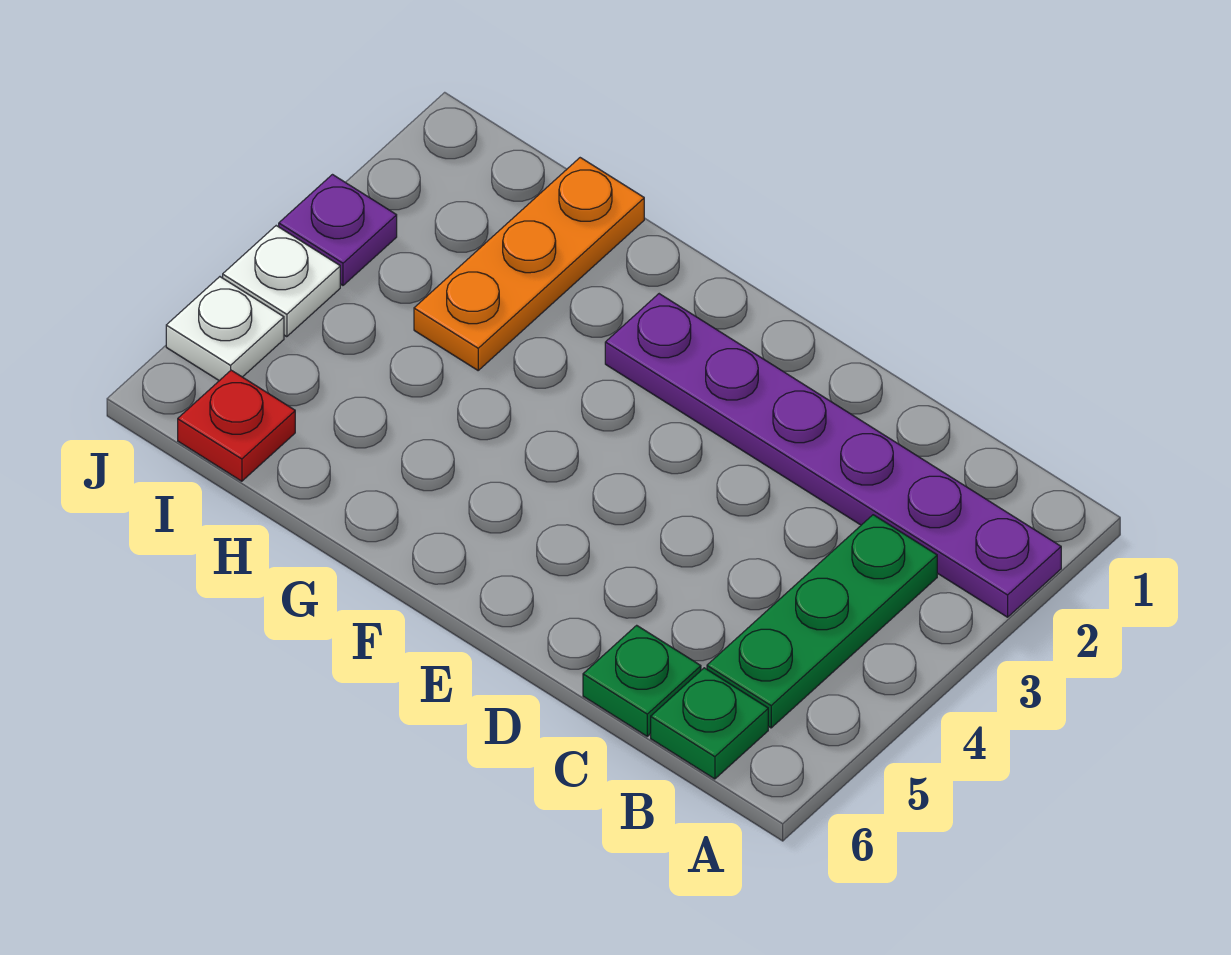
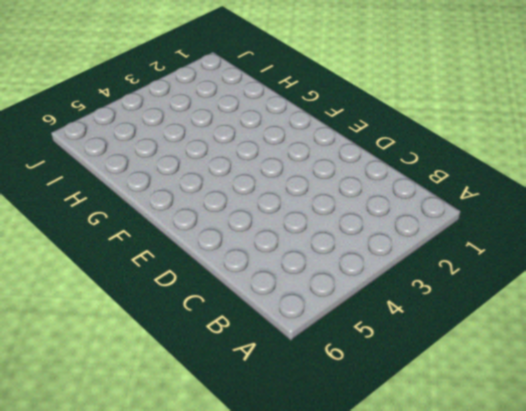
none -> purple plate A2:F2 level 1
none -> green plate B3:B5 level 1

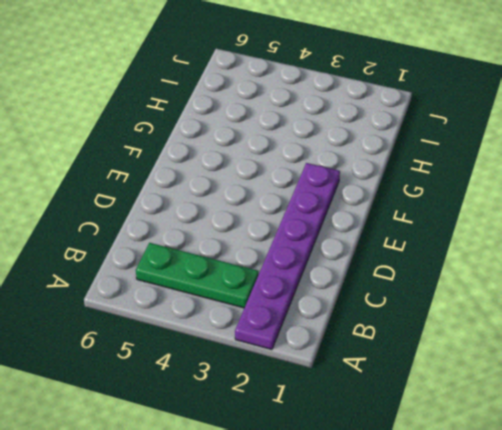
none -> green plate B6 level 1
none -> green plate C6 level 1

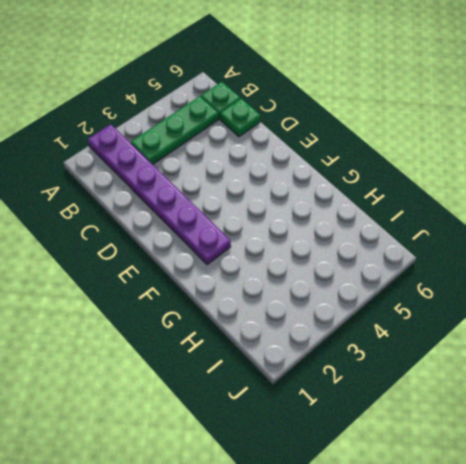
none -> orange plate H1:H3 level 1
none -> red plate I6 level 1

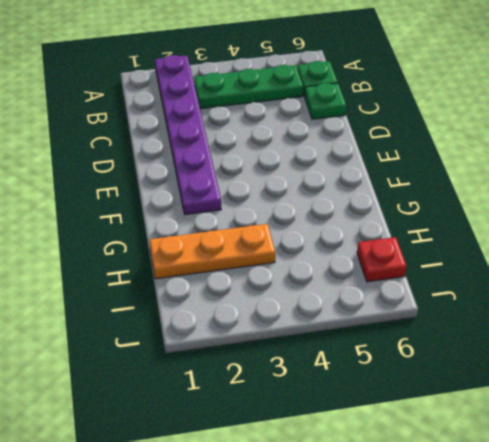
none -> purple plate J3 level 1
none -> white plate J4 level 1

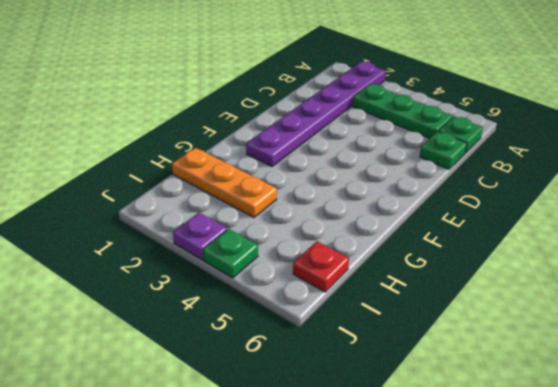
green plate J4 level 1 -> white plate J4 level 1
none -> white plate J5 level 1

